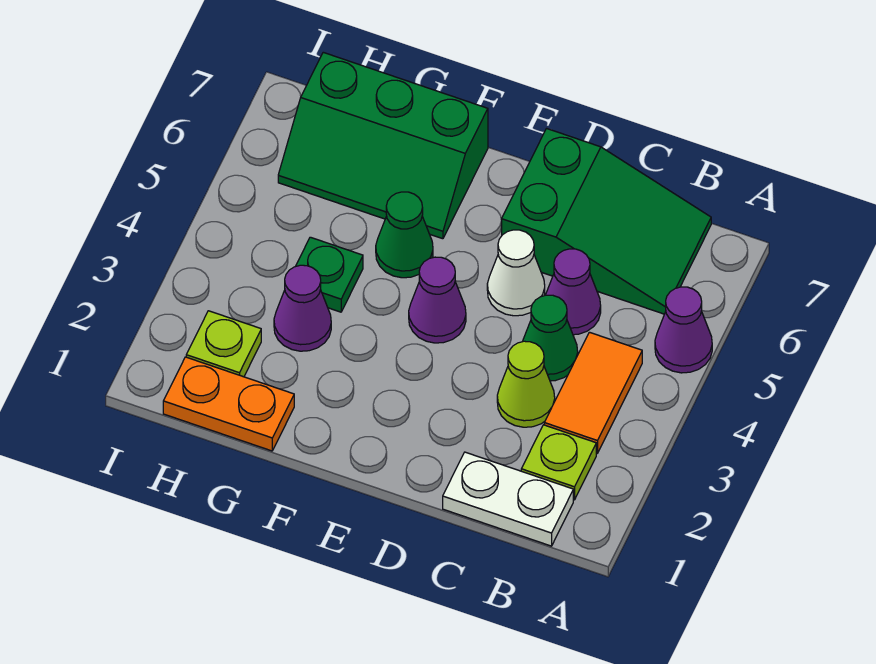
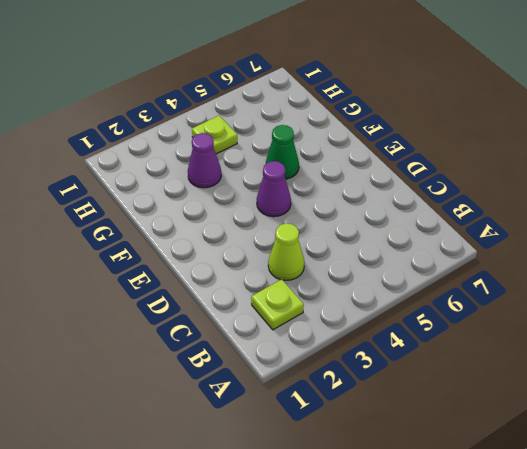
lime plate H4 level 1 -> lime plate H2 level 1
none -> purple cone A5 level 1
none -> white plate B1:C1 level 1
none -> orange tile B3:B4 level 1

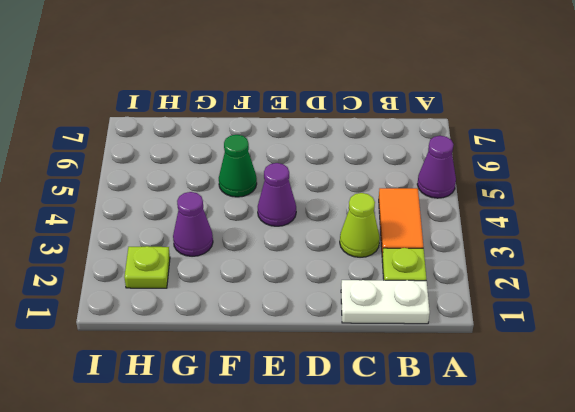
none -> green slope B6:D7 level 1 top D
none -> green cone C4 level 1
none -> purple cone C5 level 1

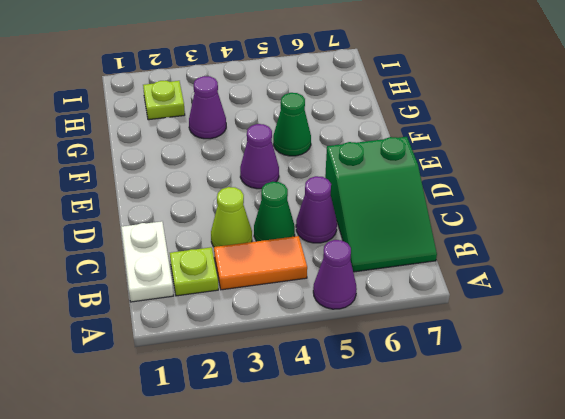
none -> white cone D5 level 1
none -> green slope F6:H7 level 1 top 7
none -> orange plate G1:H1 level 1

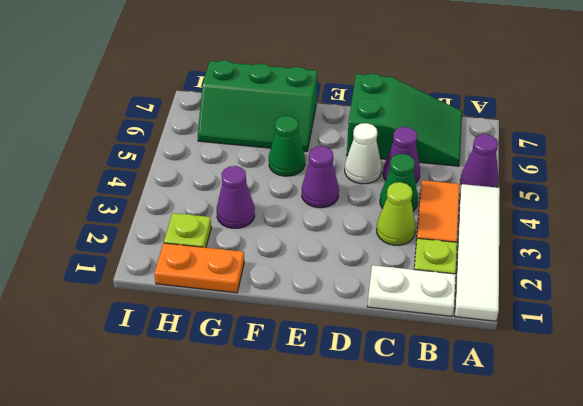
white tile A1:A4 level 1 -> none
none -> green plate G4 level 1

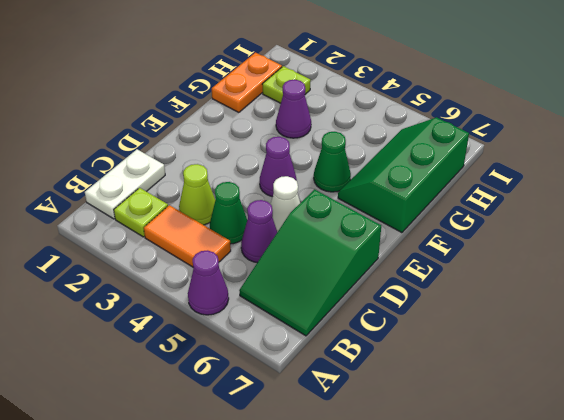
none -> green plate G4 level 1

